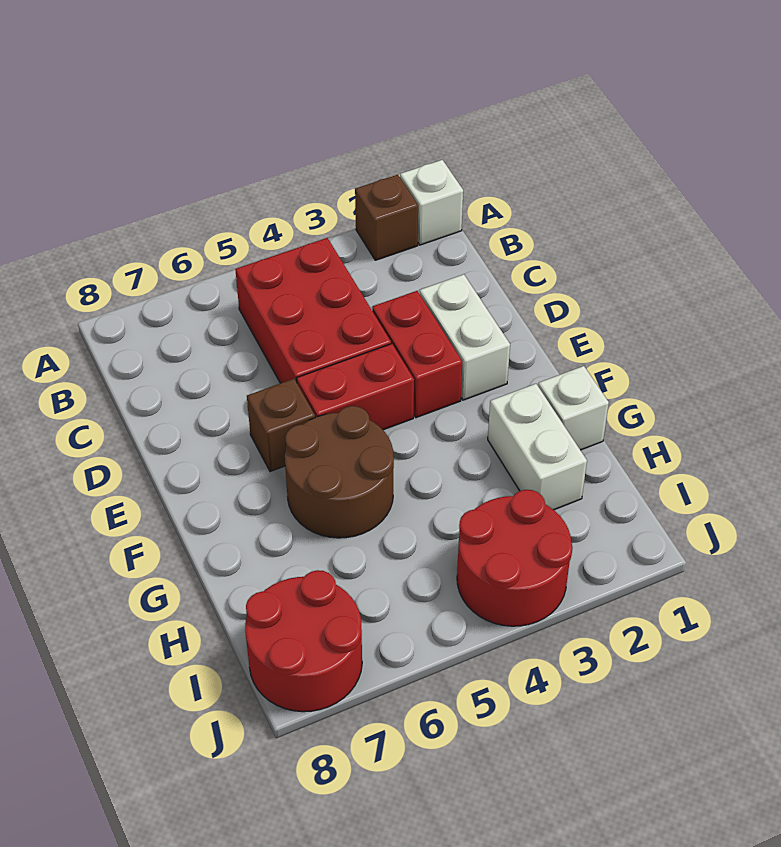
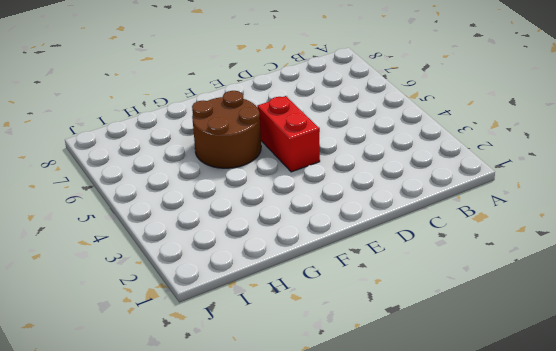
none -> white brick A1 level 1
none -> brown brick A2 level 1
none -> red brick B4:D5 level 1

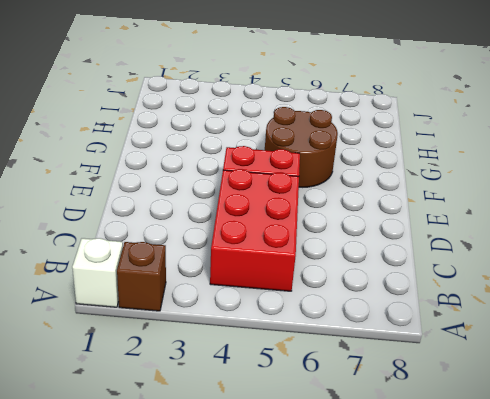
none -> white brick D2:E2 level 1
none -> red brick D3:E3 level 1
none -> brown brick E6 level 1

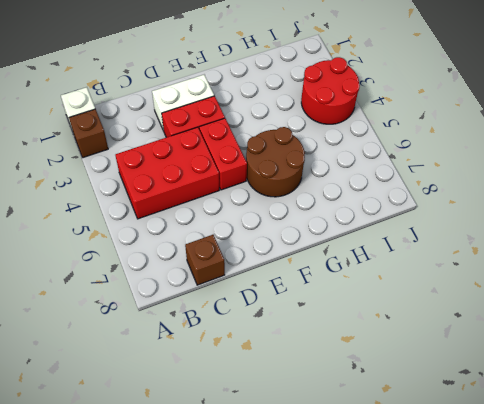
brown brick C8 level 1 -> brown brick E6 level 1
none -> white brick G1 level 1
none -> white brick G2:H2 level 1
none -> red round brick I7:J8 level 1

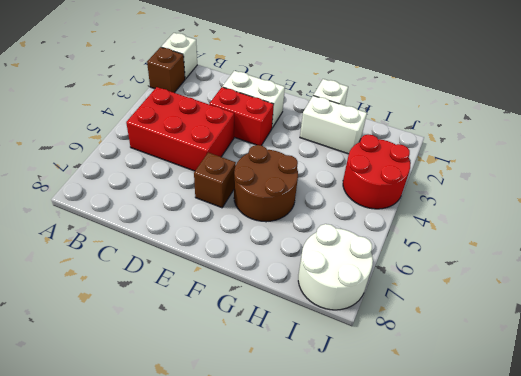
white round brick I7:J8 level 1 -> red round brick I7:J8 level 1
none -> red brick E4:E5 level 1

